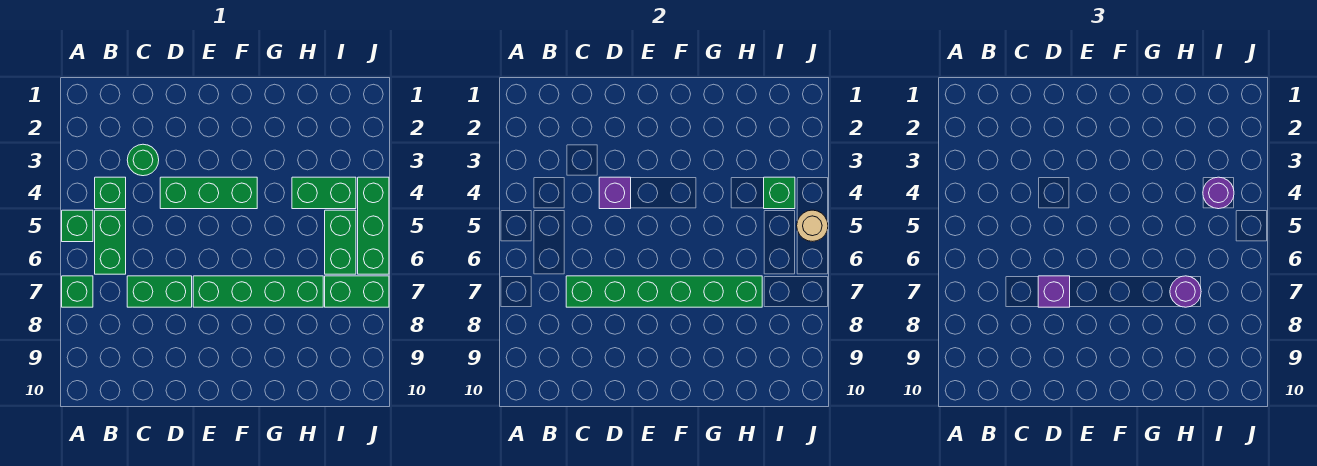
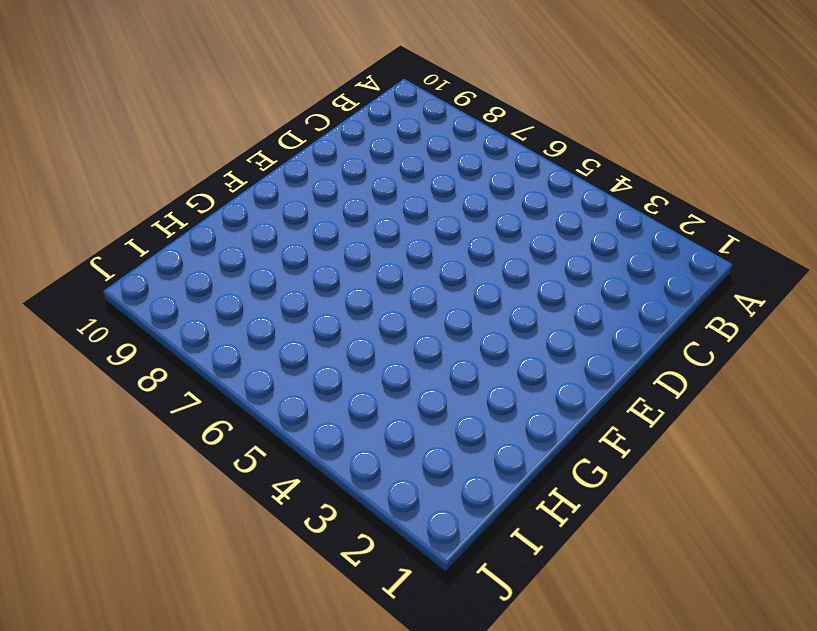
none -> green brick A5 level 1
none -> green brick A7 level 1
none -> green brick B4 level 1

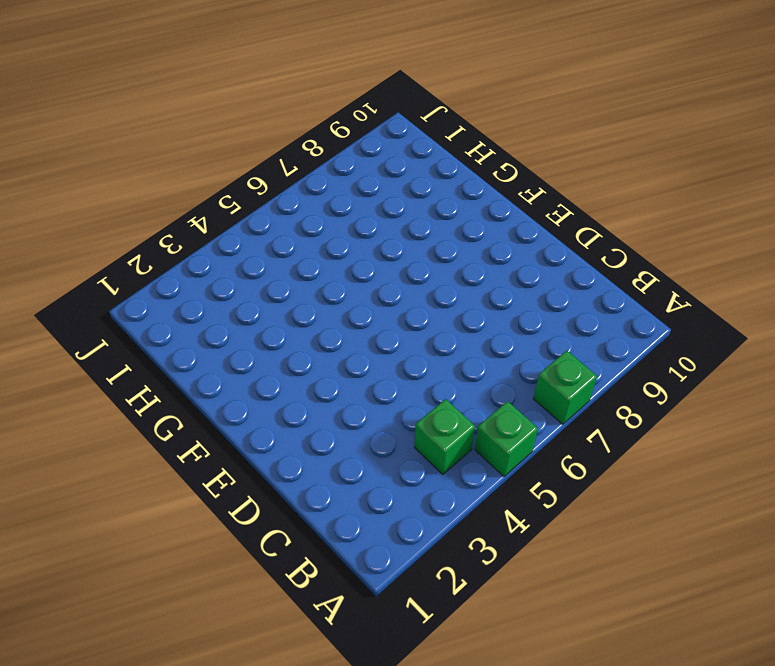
none -> green brick B5:B6 level 1
none -> green round brick C3 level 1
none -> green brick C7:D7 level 1

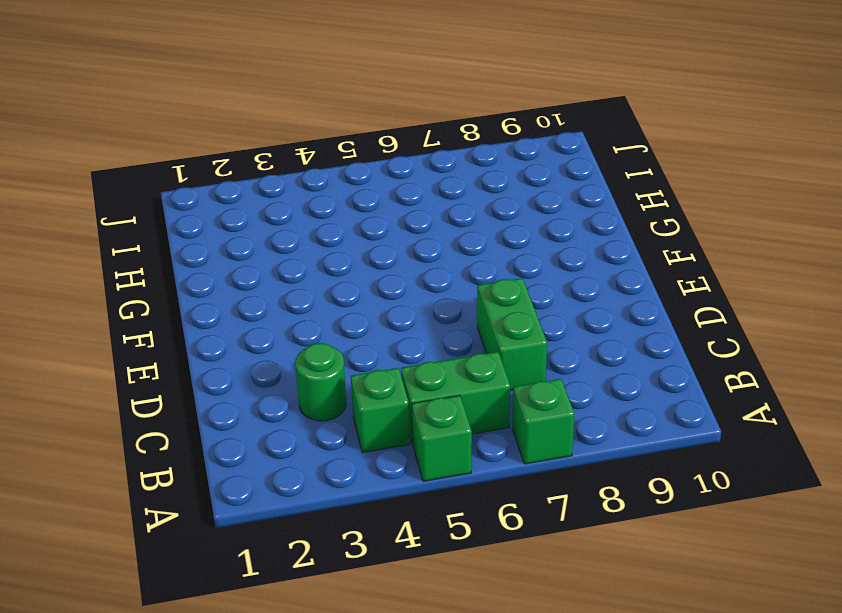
none -> green brick D4:F4 level 1
none -> green brick E7:H7 level 1
none -> green brick H4:I4 level 1

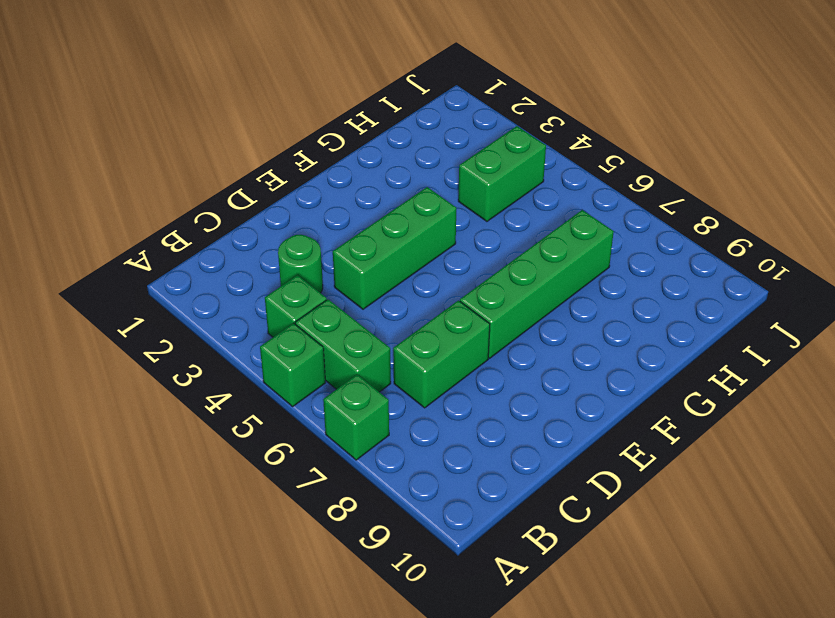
none -> green brick I5:I6 level 1
none -> green brick I7:J7 level 1
none -> green brick J4:J6 level 1

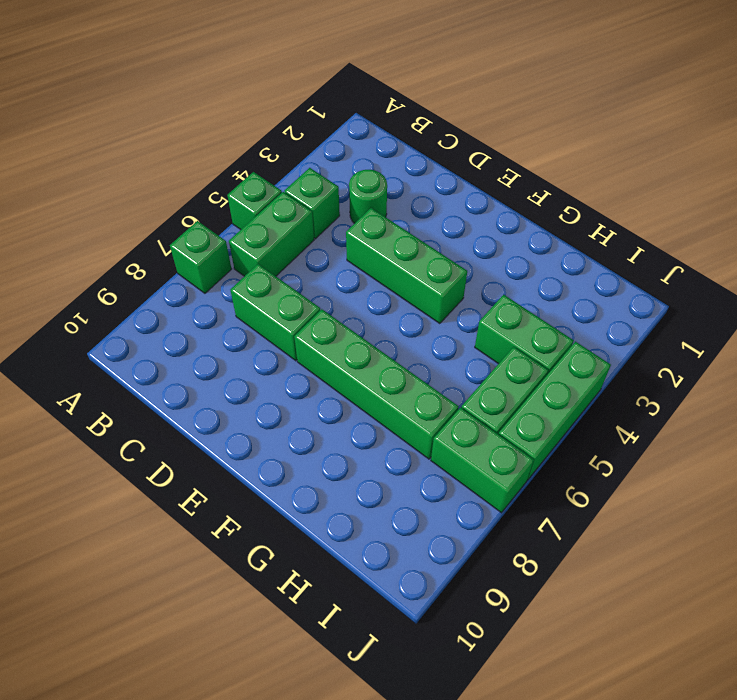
none -> green brick C7:H7 level 2
none -> purple brick D4 level 2
none -> green brick I4 level 2

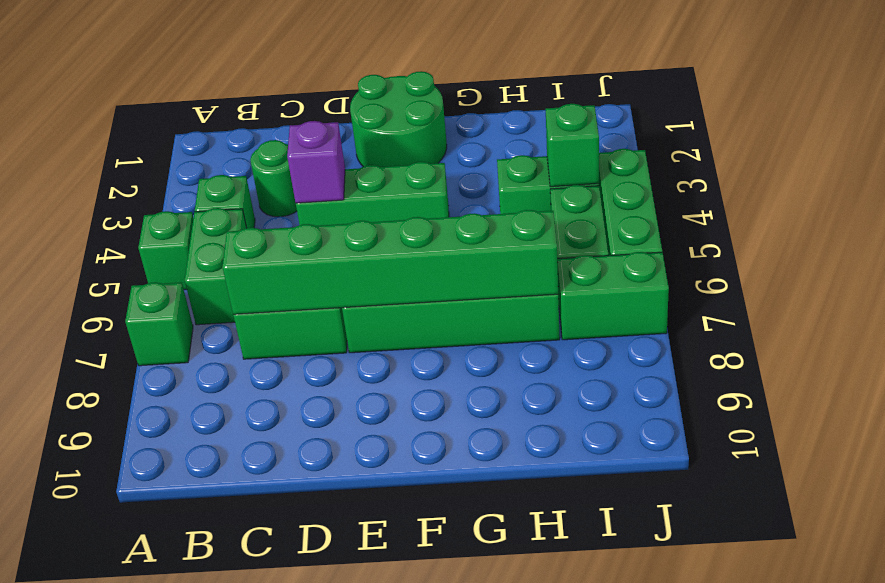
green round brick E1:F2 level 1 -> none
none -> tan round brick J5 level 2
none -> purple brick D7 level 3
none -> purple round brick H7 level 3

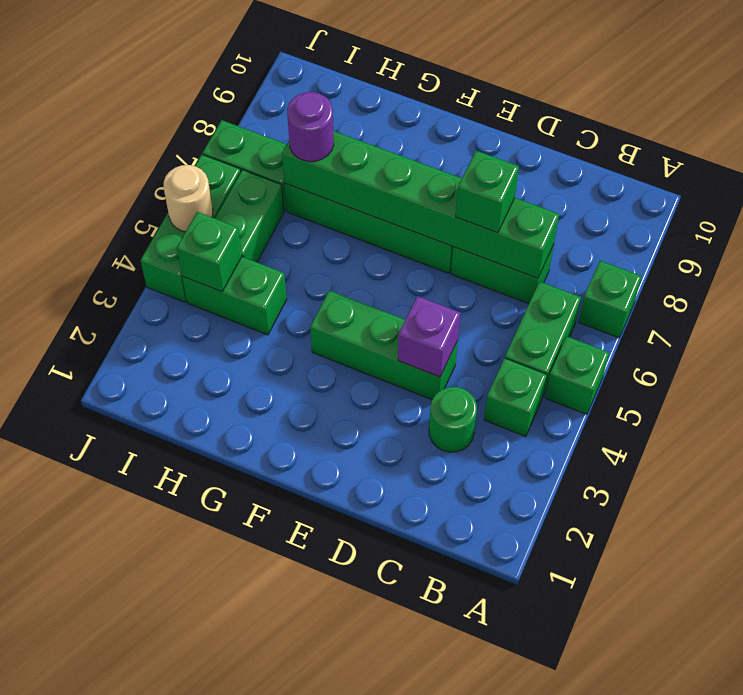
green brick D7 level 3 -> purple brick D7 level 3
none -> purple round brick I4 level 3

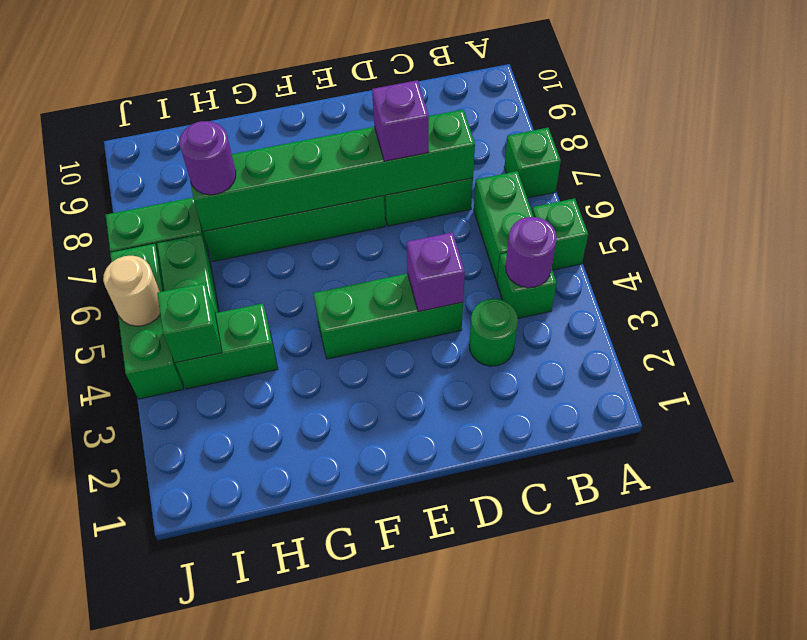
purple round brick B4 level 2 -> purple round brick I4 level 3

